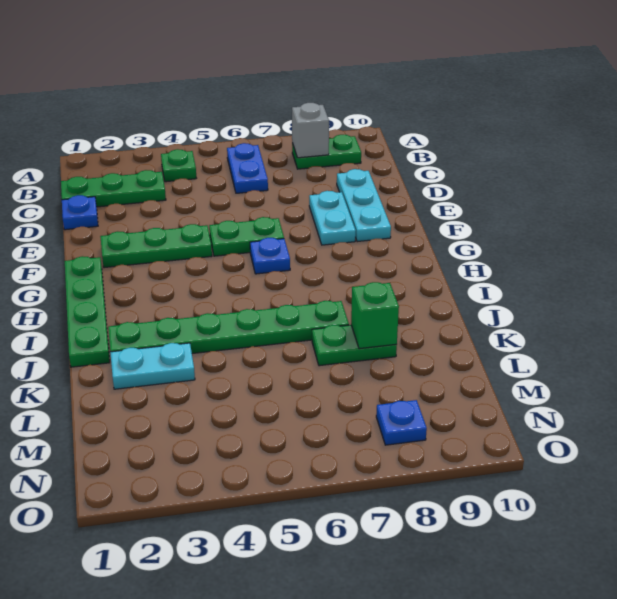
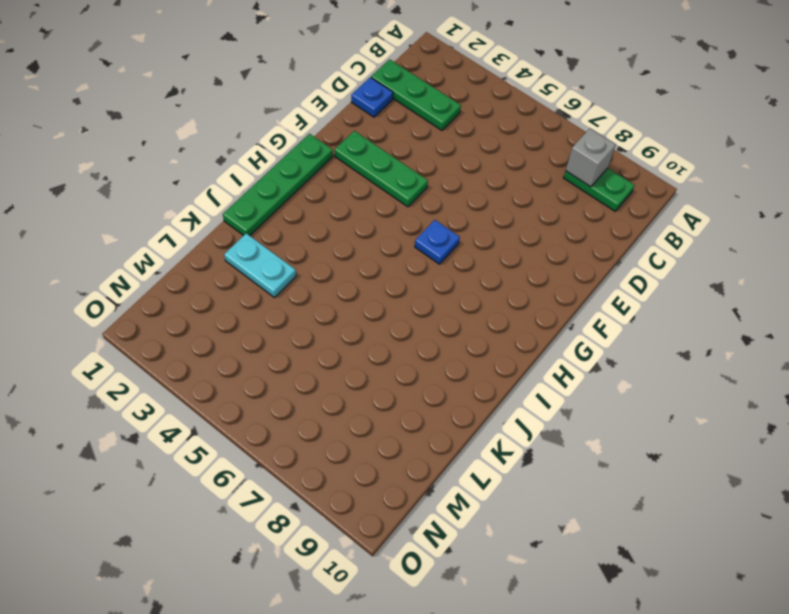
none -> green plate B4 level 1
none -> blue plate B6:C6 level 1
none -> cyan plate D9:F9 level 1

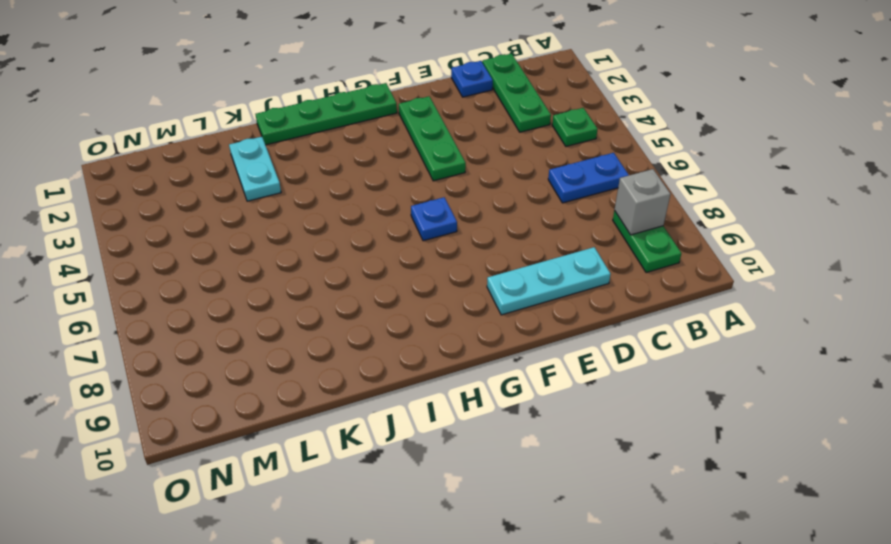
none -> cyan plate E8:F8 level 1
none -> green plate F5:F6 level 1
none -> green plate J2:J7 level 1

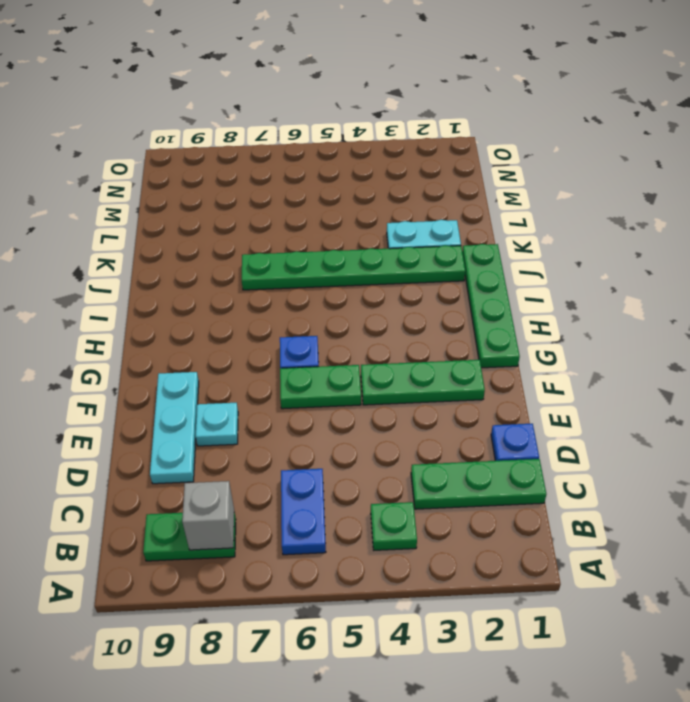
cyan plate E8 level 1 -> cyan plate E8:F8 level 1
none -> green plate K7:K8 level 1
none -> blue plate N8 level 1
none -> green brick K8 level 2

